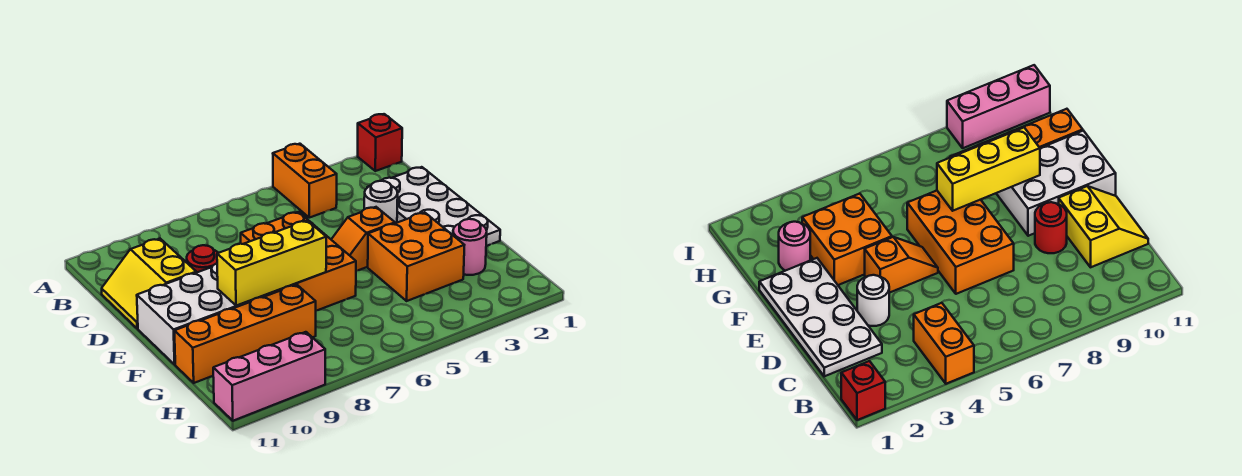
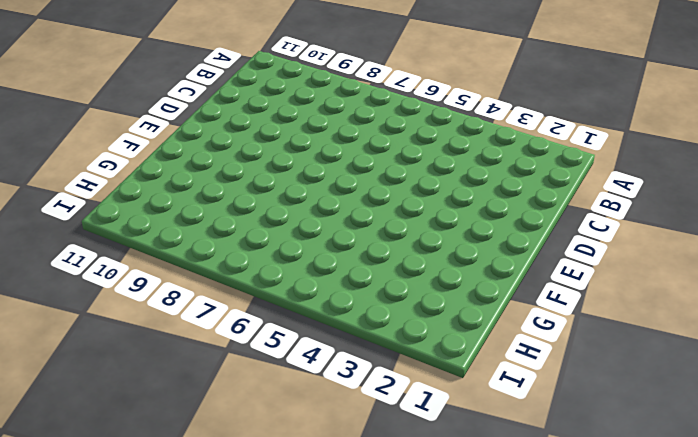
none -> red brick A1 level 1
none -> orange brick A4:B4 level 1
none -> white plate C1:F2 level 1

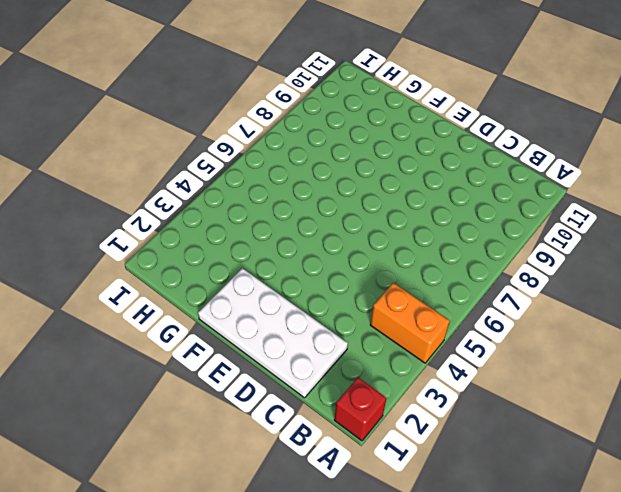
none -> yellow slope C10:D11 level 1 top 10
none -> white round brick D3 level 1
none -> orange brick D6:F7 level 1

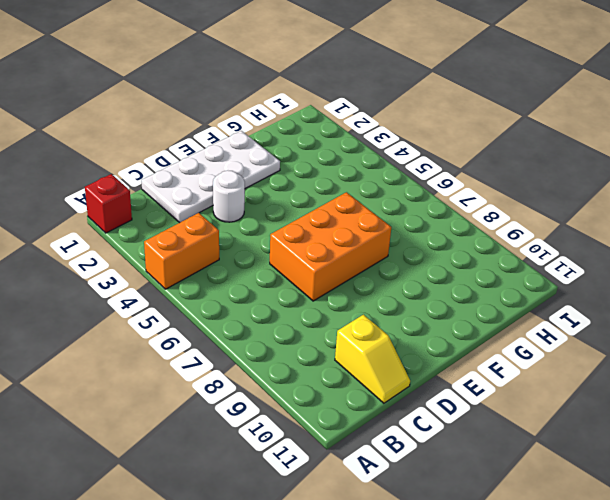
yellow slope C10:C11 level 1 top 10 -> yellow slope C10:D11 level 1 top 10
none -> red round brick D9 level 1
none -> orange slope E4:E5 level 1 top 4
none -> white brick E9:F11 level 1

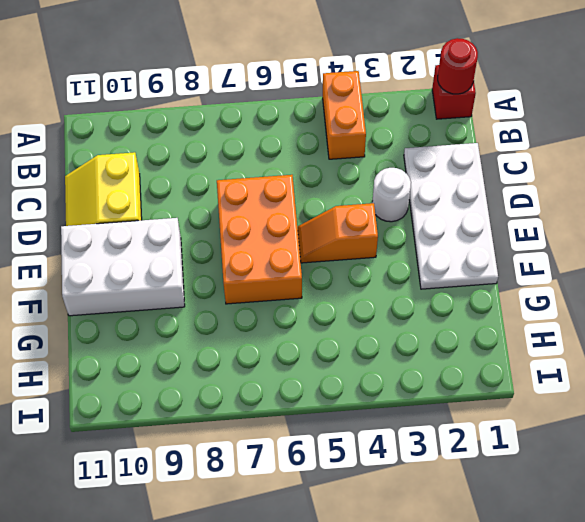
red round brick A1 level 2 -> red round brick D9 level 1
none -> orange brick F3:G4 level 1
none -> pink round brick G2 level 1
none -> orange brick G8:G11 level 1

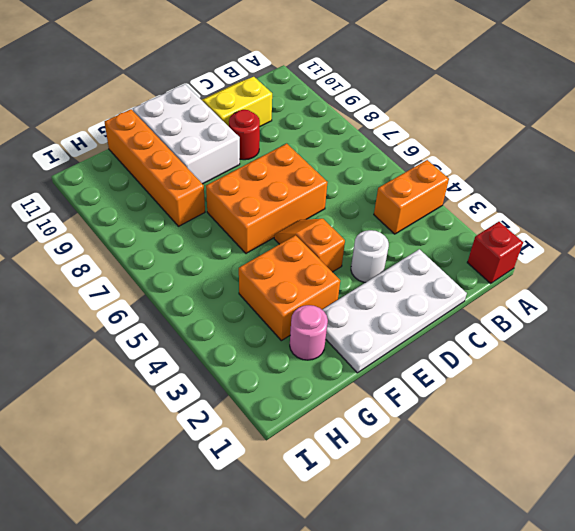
none -> pink brick I9:I11 level 1
none -> yellow brick F7:F9 level 2

